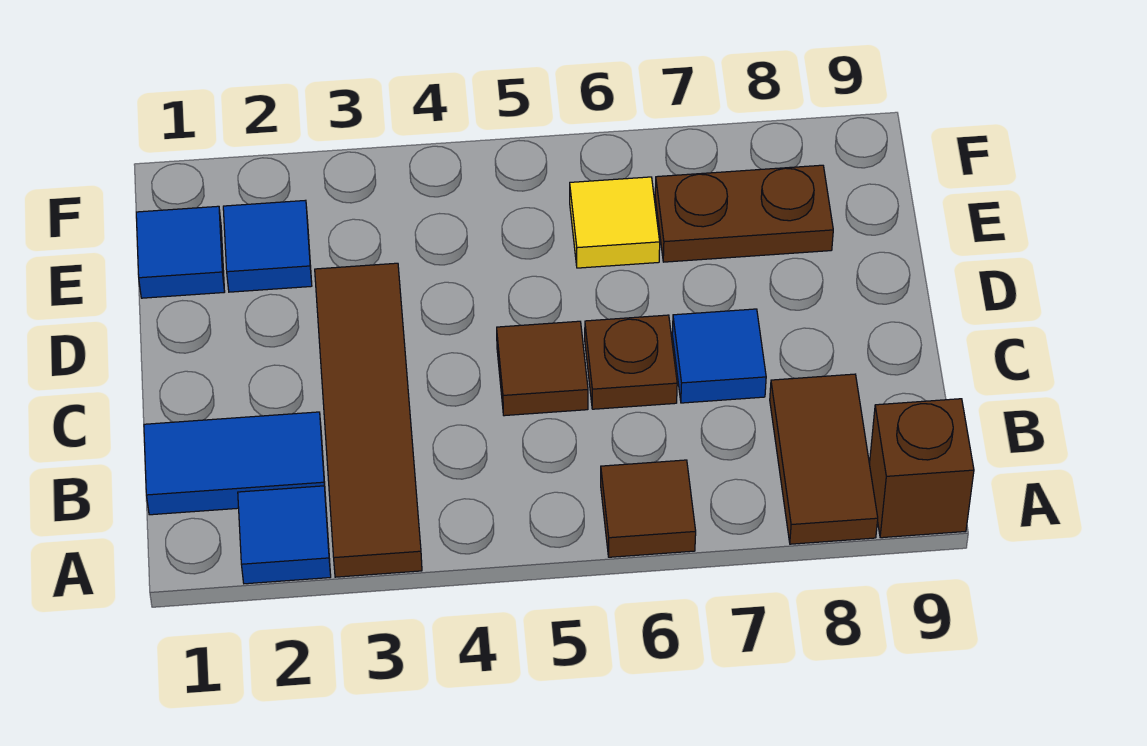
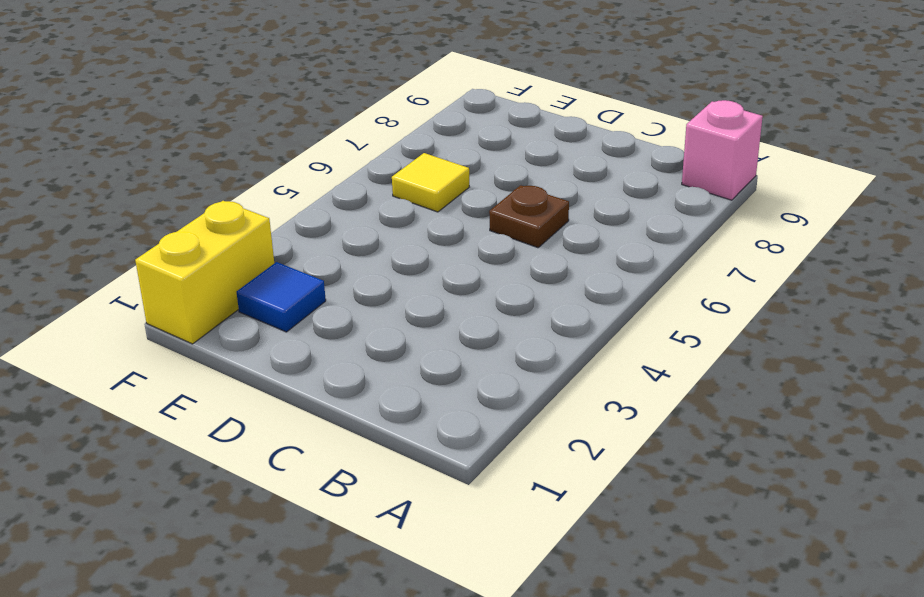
pink brick A9 level 1 -> brown brick A9 level 1
yellow brick F1:F2 level 1 -> none
none -> blue tile A2 level 1
none -> brown tile A3:D3 level 1
none -> brown tile A6 level 1

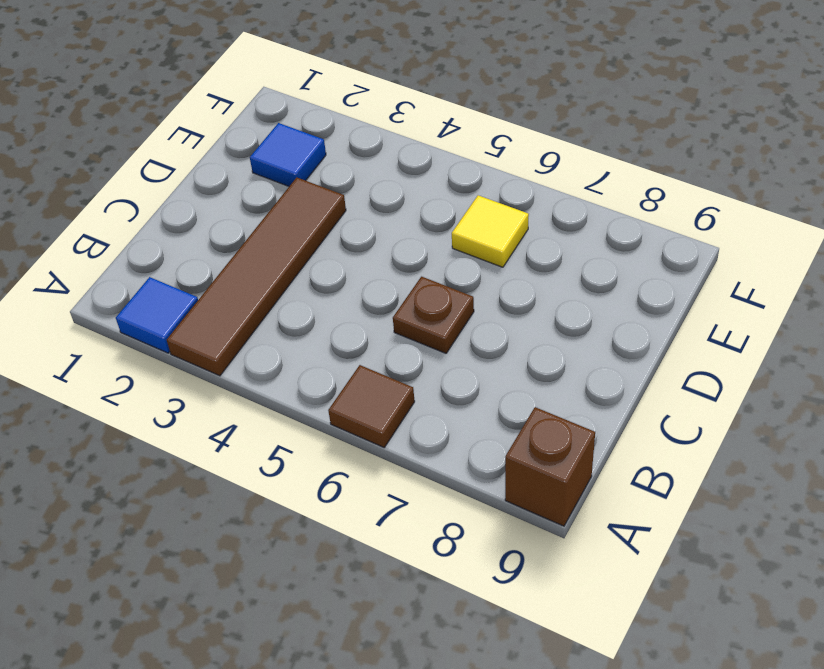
none -> brown tile A8:B8 level 1
none -> blue tile B1:B2 level 1
none -> brown tile C5 level 1

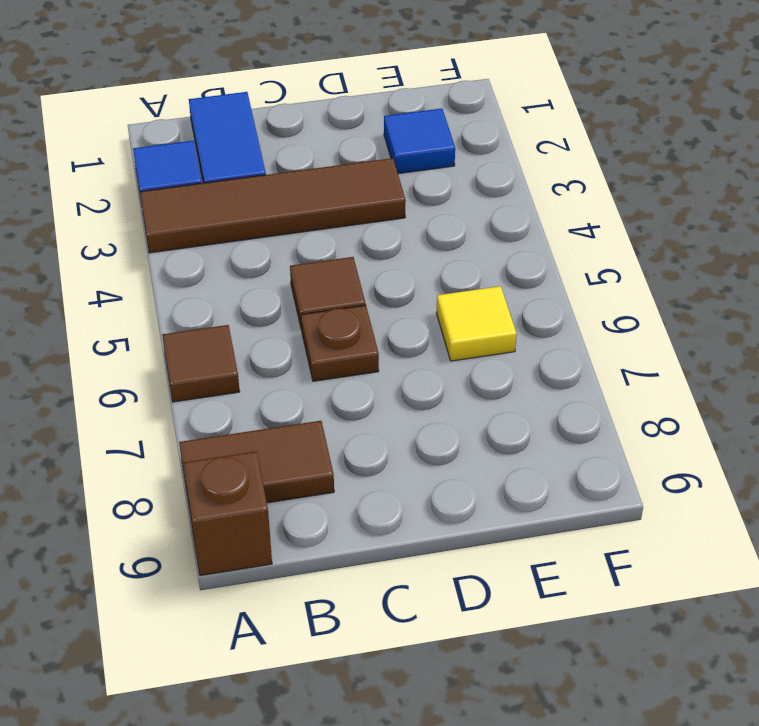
none -> blue tile C7 level 1
none -> blue tile E1 level 1
none -> brown plate E7:E8 level 1

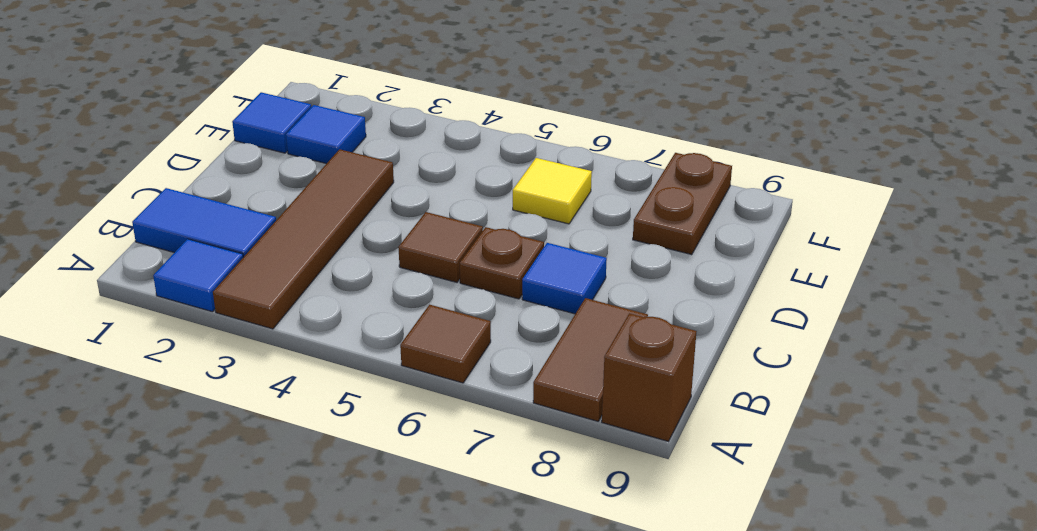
brown plate E8:F8 level 1 -> brown plate E7:E8 level 1

